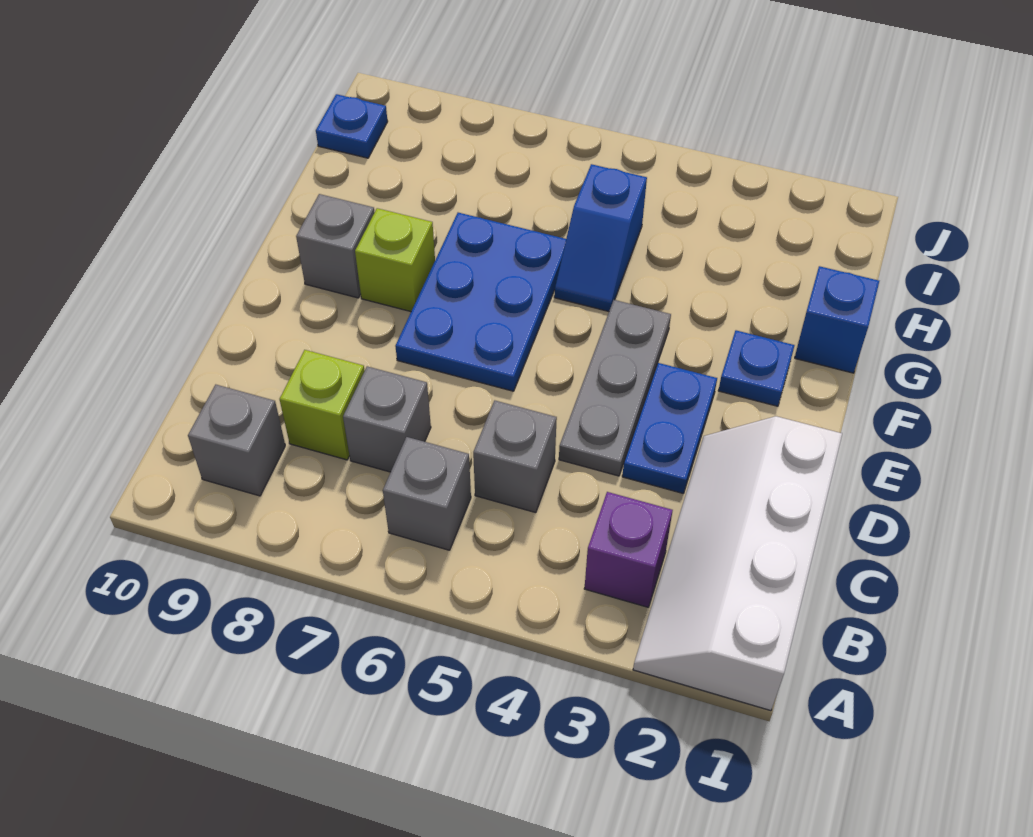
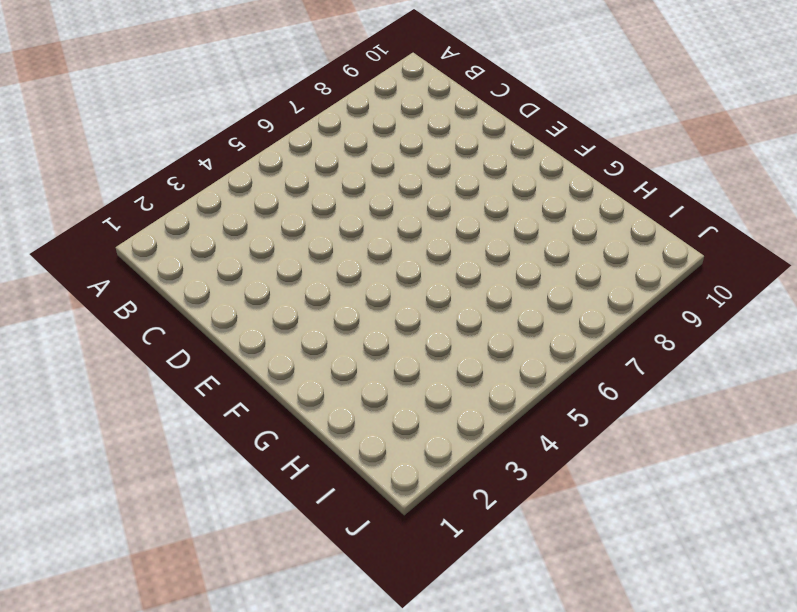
none -> white slope A1:D2 level 1 top 1
none -> purple brick B3 level 1
none -> grey brick B6 level 1

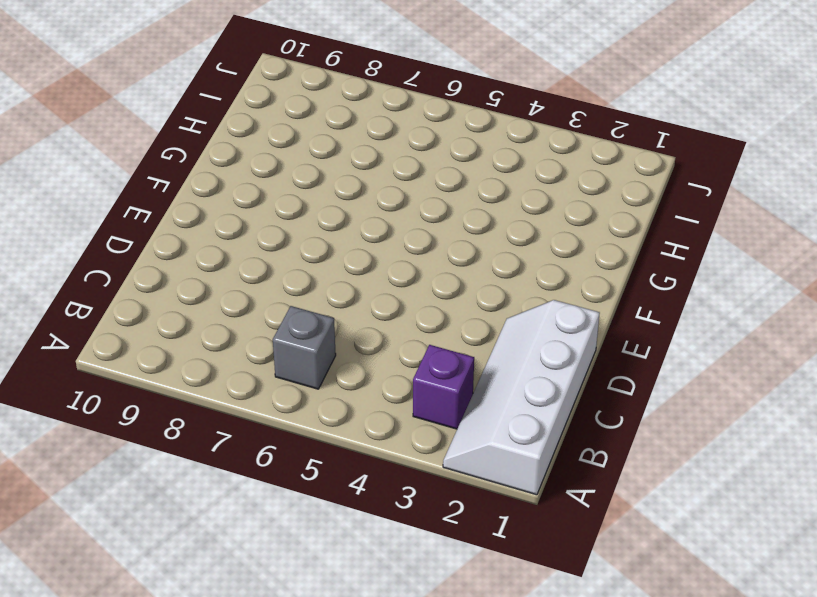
none -> grey brick B9 level 1
none -> grey brick C5 level 1
none -> grey brick C7 level 1

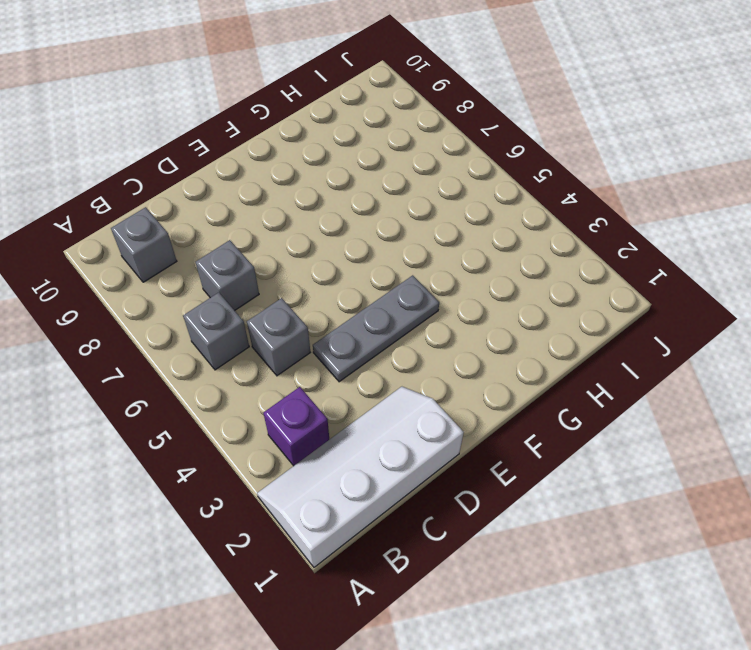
none -> lime brick C8 level 1
none -> blue plate D3:E3 level 1
none -> blue plate E6:G7 level 1

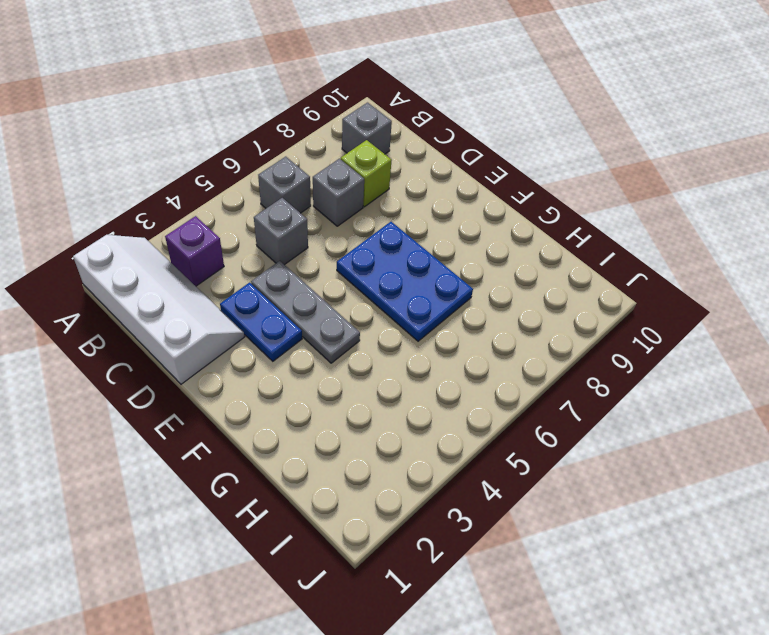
none -> blue plate F2 level 1
none -> lime brick F8 level 1
none -> grey brick F9 level 1

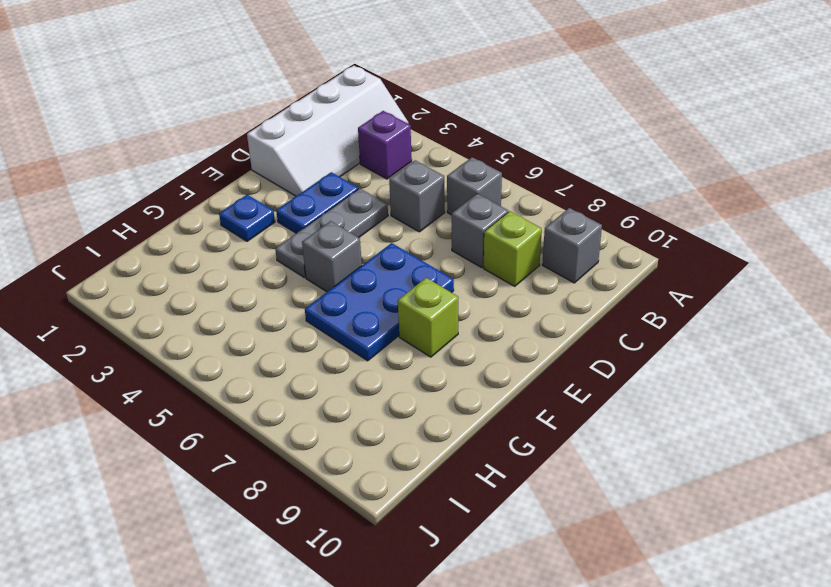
grey brick F5 level 1 -> grey brick F9 level 1
none -> blue brick G1 level 1
none -> blue slope G5:H5 level 1 top H
none -> blue plate I10 level 1

